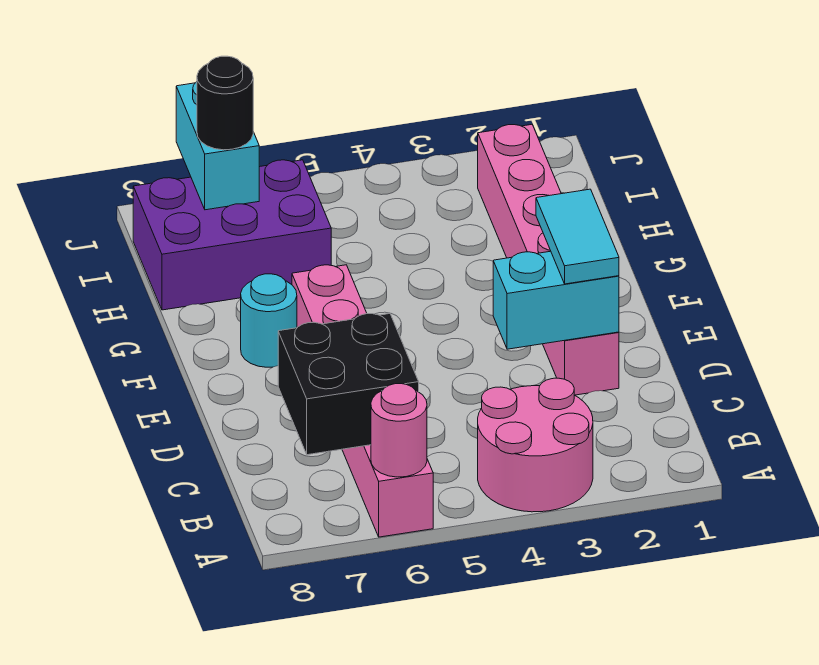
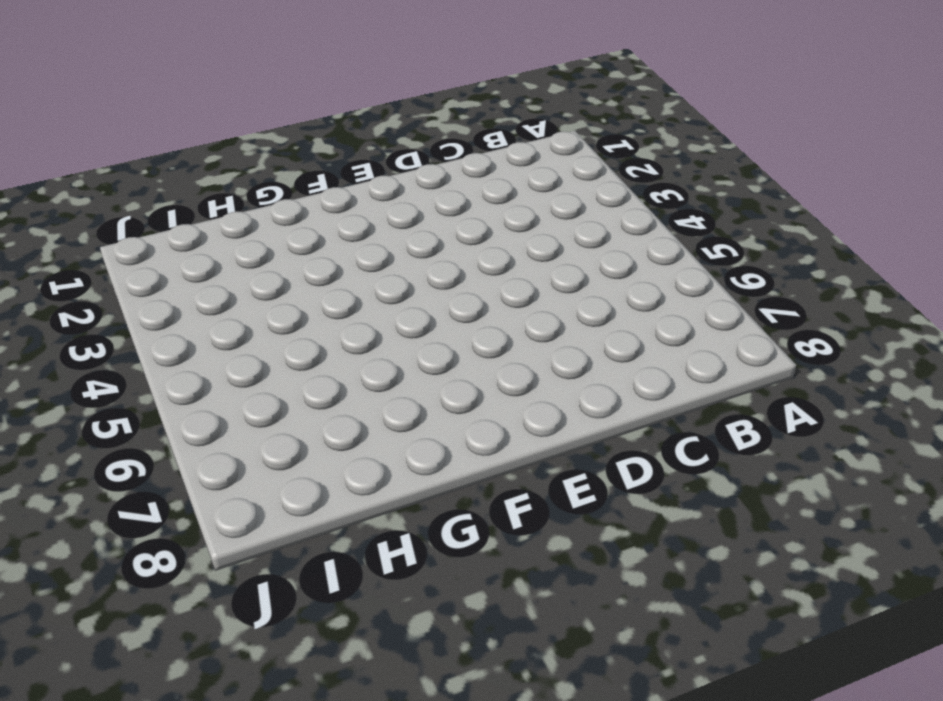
none -> pink round brick A3:B4 level 1
none -> pink brick A6:F6 level 1

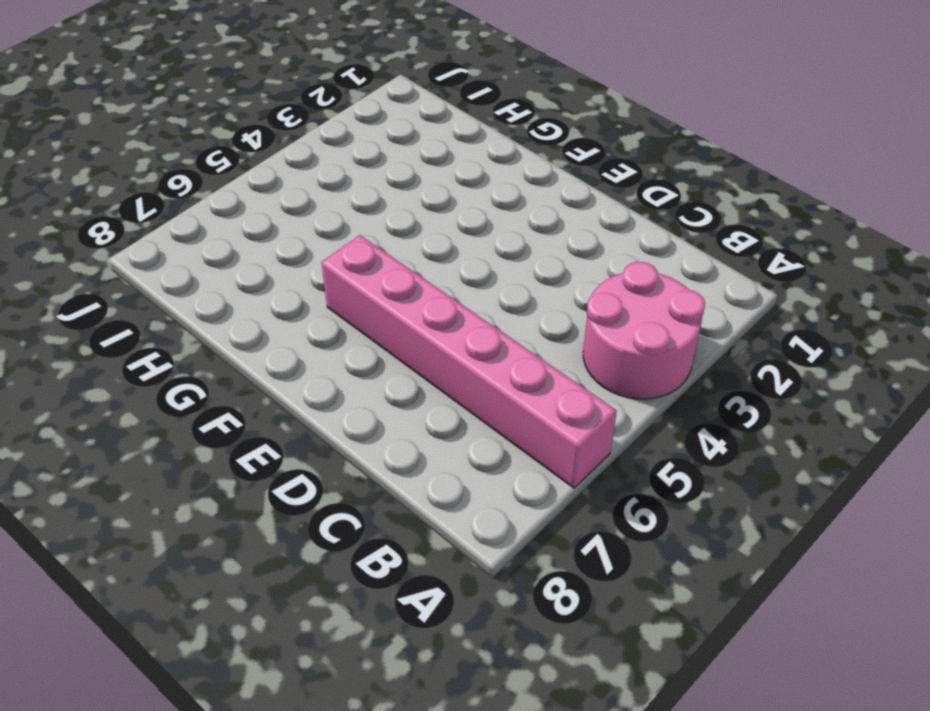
none -> pink brick D2:I2 level 1
none -> cyan round brick F7 level 1

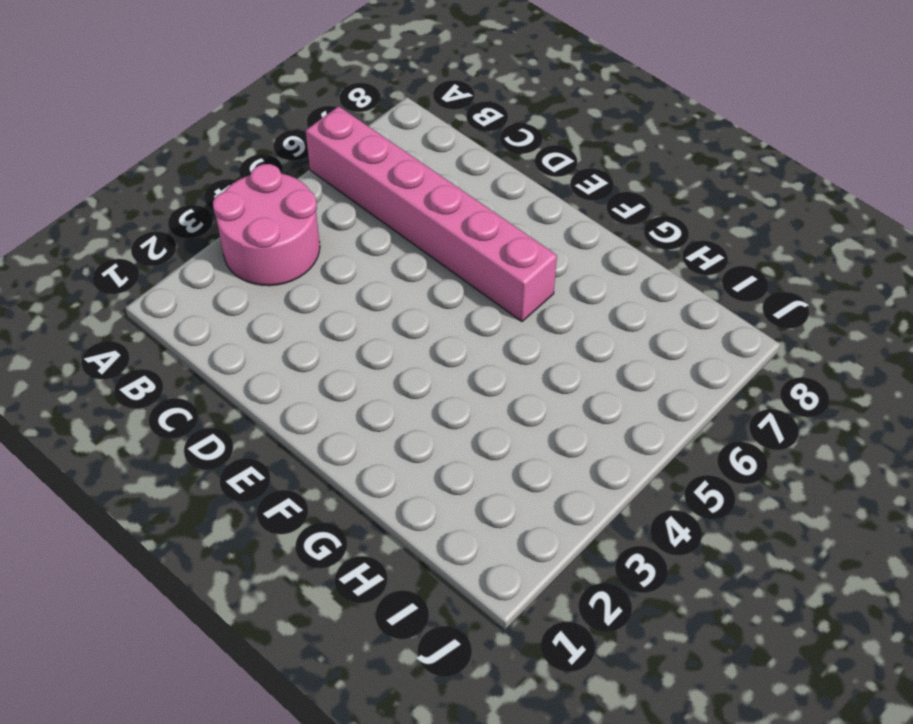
none -> pink brick D2:I2 level 1
none -> cyan round brick F7 level 1

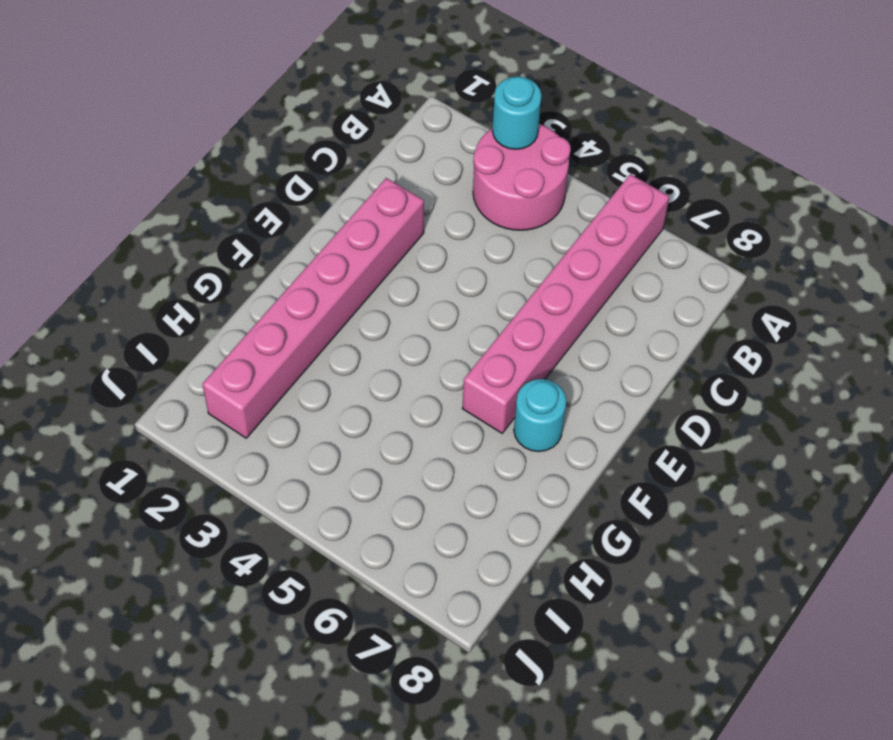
cyan round brick A3 level 2 -> none
none -> purple brick H6:I8 level 1
none -> pink round brick A6 level 2

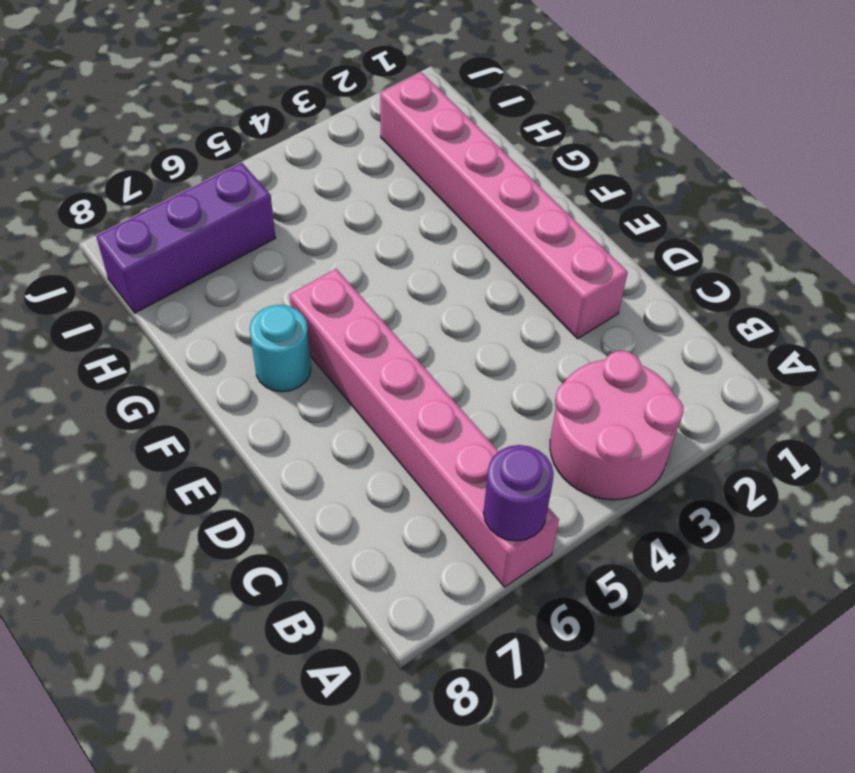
purple round brick A6 level 2 -> pink round brick A6 level 2
purple brick I6:I8 level 1 -> purple brick H6:I8 level 1
none -> black brick B6:C7 level 2
none -> cyan brick D2:D3 level 2

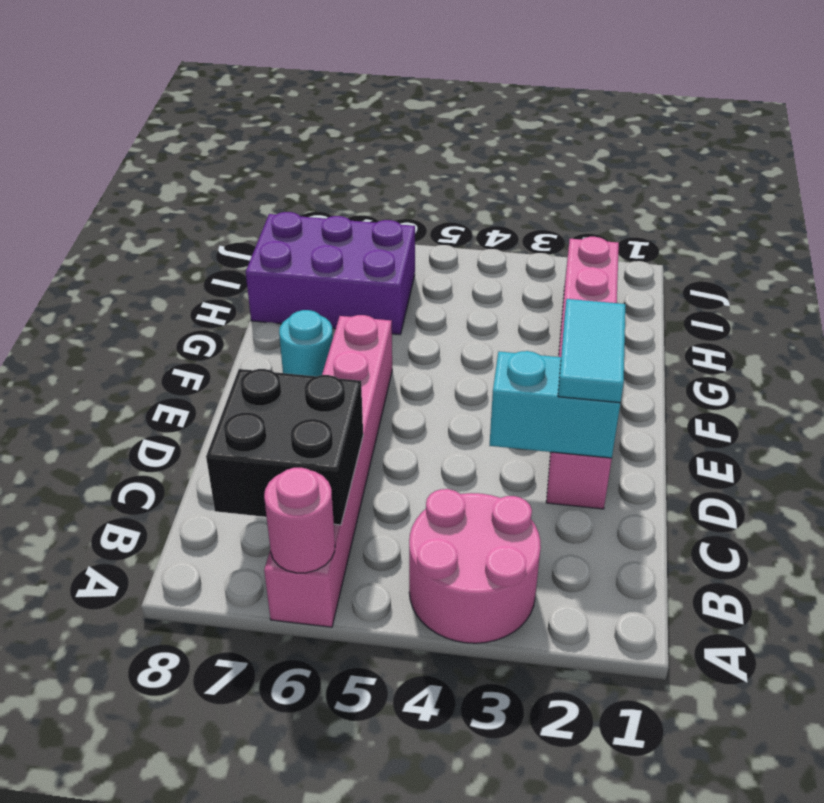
none -> cyan brick I7:J7 level 2
none -> black round brick I7 level 3

